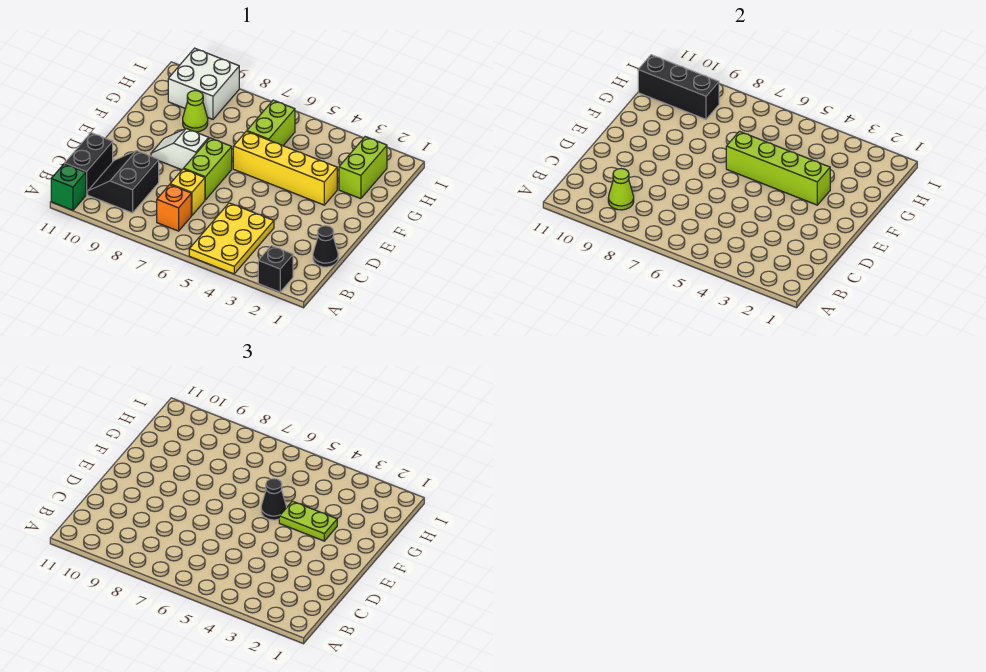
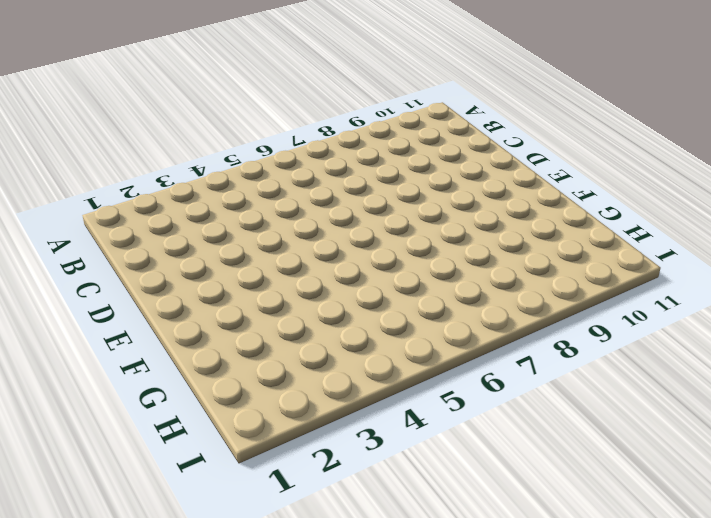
none -> black brick A2 level 1
none -> yellow plate A4:C5 level 1
none -> green brick A11 level 1

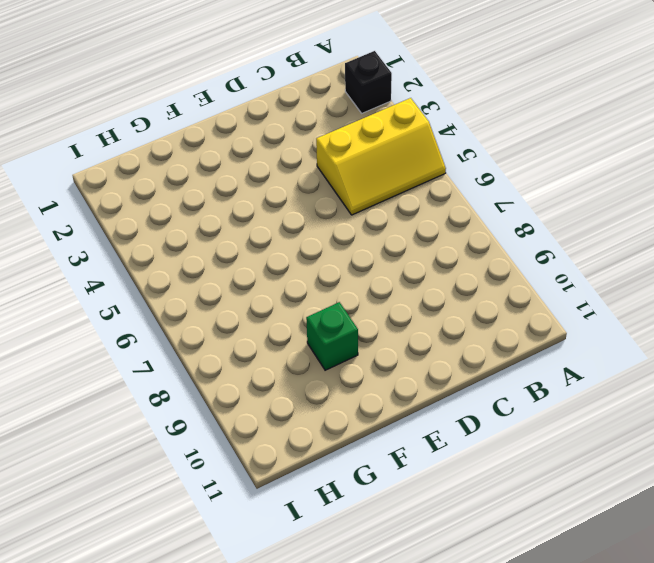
yellow slope A4:C5 level 1 top 4 -> yellow plate A4:C5 level 1
green brick F9 level 1 -> green brick A11 level 1
none -> orange brick B7 level 1
none -> black slope B9:C10 level 1 top 9
none -> black brick B11:C11 level 1

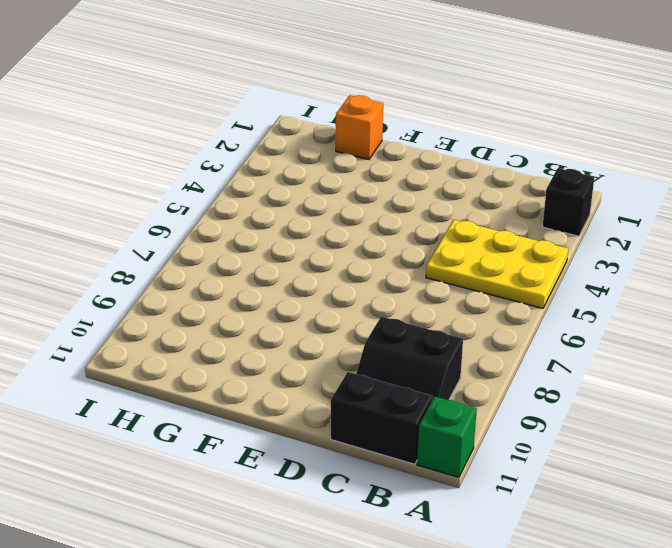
orange brick G1 level 1 -> orange brick B7 level 1
none -> black cone C1 level 1
none -> yellow brick C7 level 1
none -> lime brick D7:E7 level 1

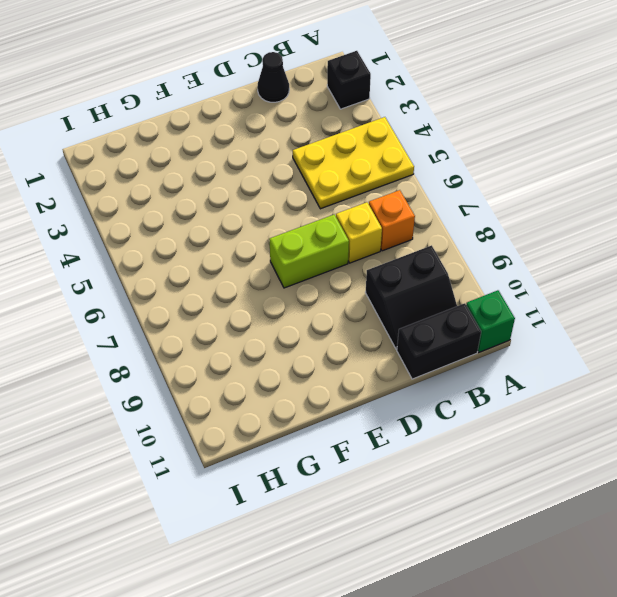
none -> white slope E8:E9 level 1 top 8
none -> yellow brick F3:F6 level 1
none -> lime brick G2:H2 level 1

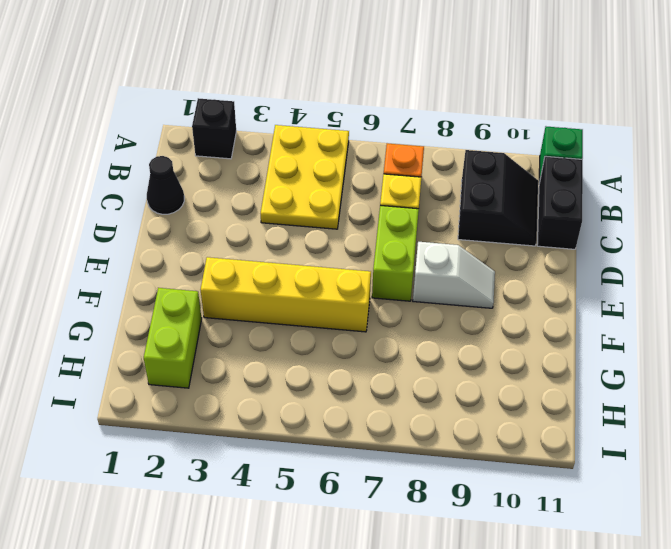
none -> lime brick G6:H6 level 1
none -> lime cone G9 level 1
none -> white brick H9:I10 level 1

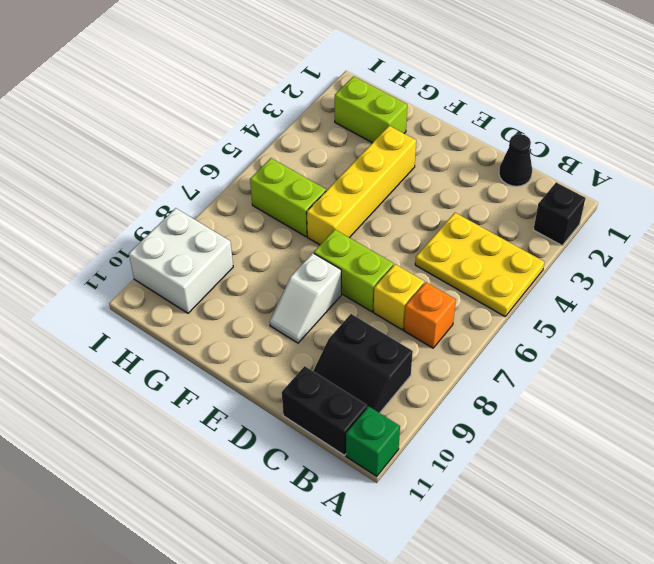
none -> lime cone G9 level 1
none -> lime cone B9 level 2
none -> lime brick F3:F6 level 2

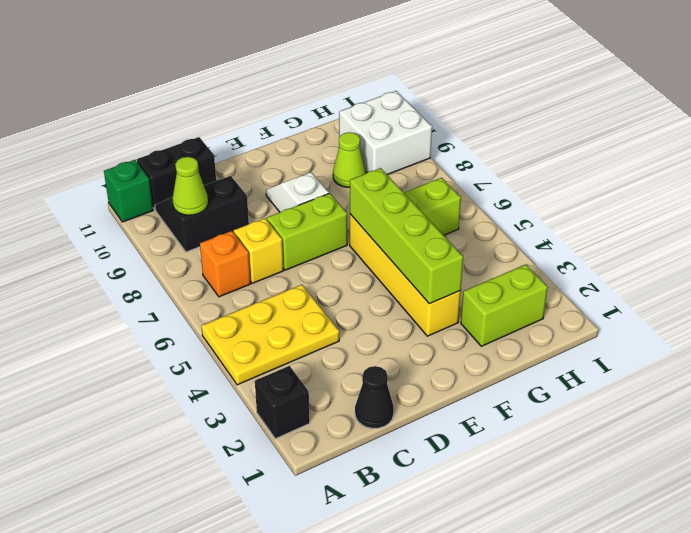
none -> black brick H9:H11 level 2
none -> lime plate F3:F4 level 3
none -> black cone F5 level 3

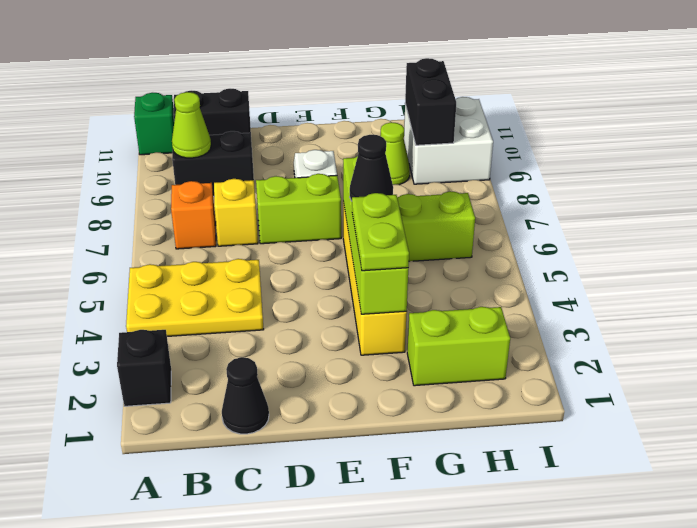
black brick H9:H10 level 2 -> black brick H9:H11 level 2

